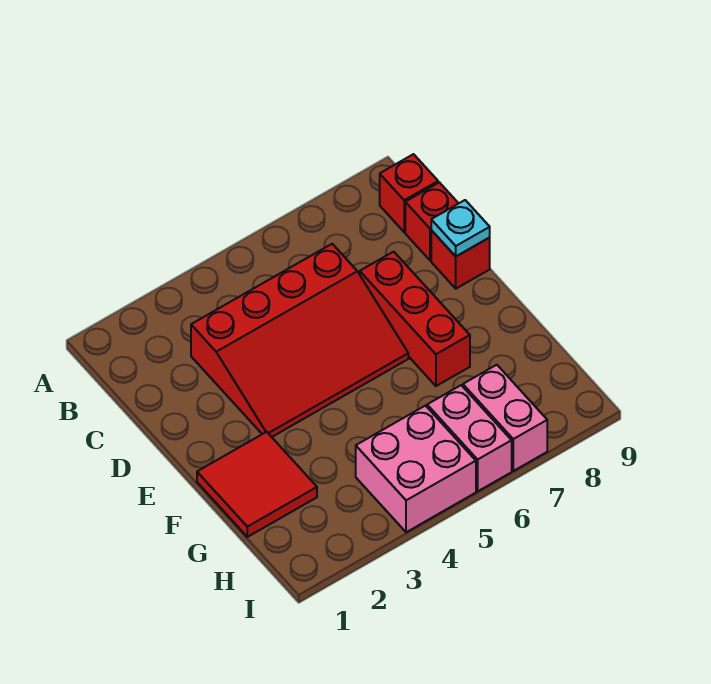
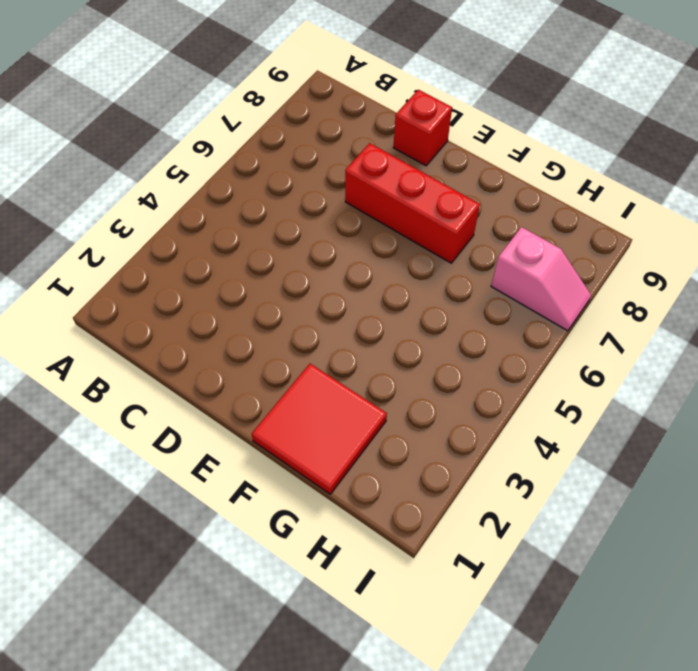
pink slope H7:I7 level 1 top H -> pink brick H7:I7 level 1
none -> red brick B9 level 1
none -> red slope C3:E6 level 1 top C

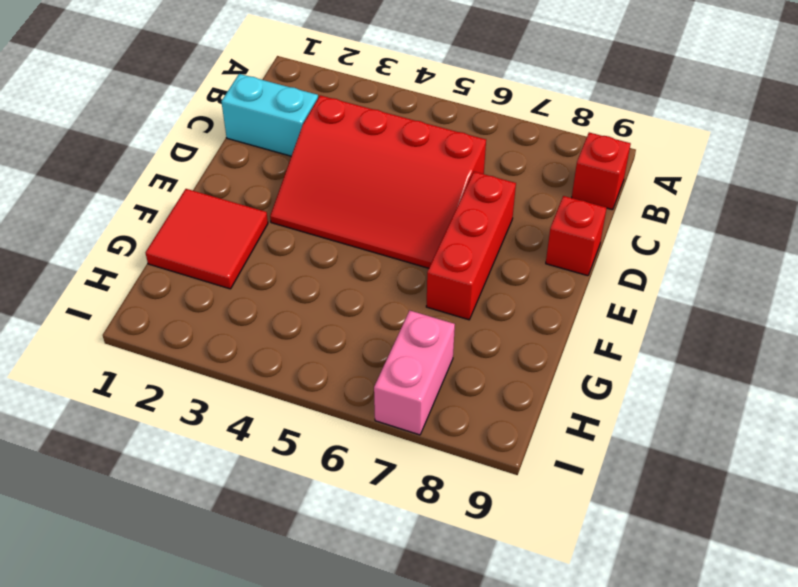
cyan brick C1:C2 level 1 -> none
none -> red brick C9 level 1
none -> pink brick H4:I5 level 1

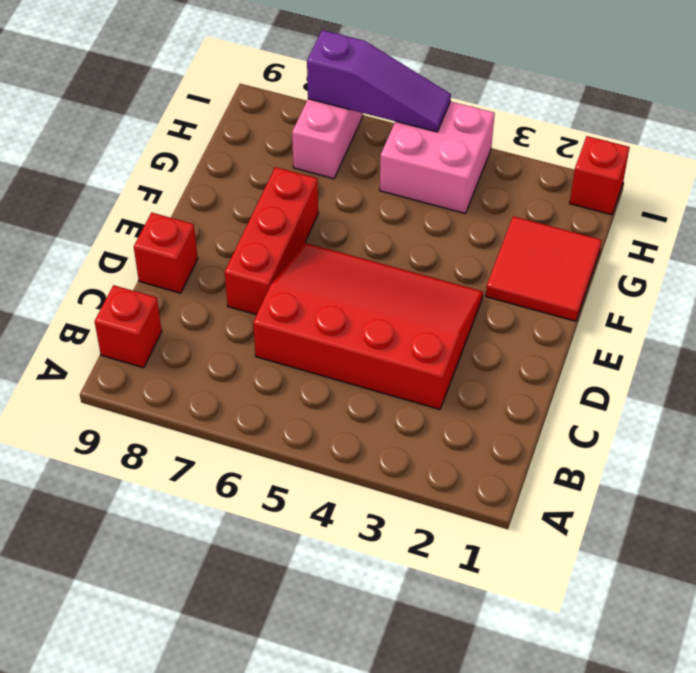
red brick I1 level 1 -> red brick C9 level 1
purple slope I5:I7 level 2 top 7 -> none
none -> pink brick H6:I6 level 1
none -> cyan plate D9 level 2

